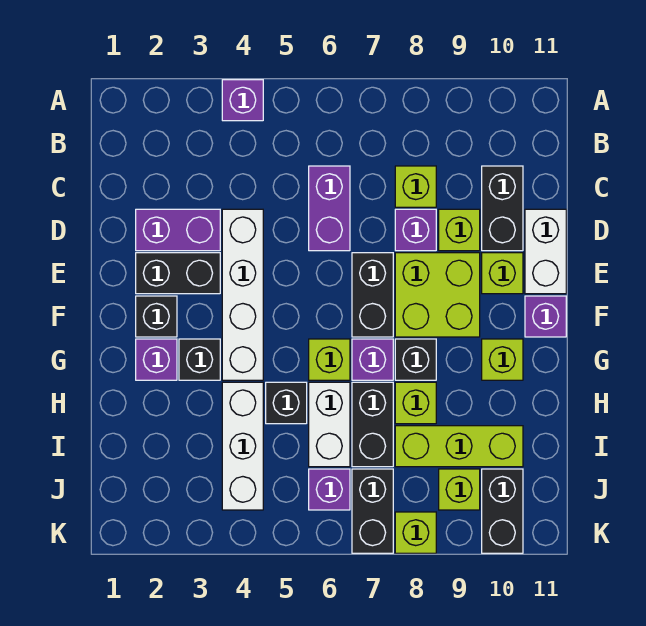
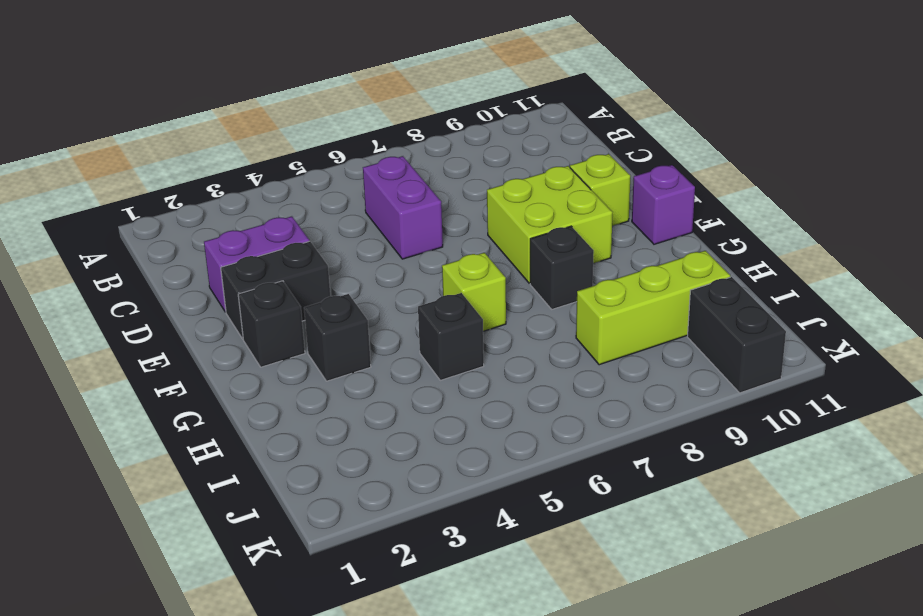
none -> purple brick A4 level 1
none -> lime brick C8 level 1
none -> black brick C10:D10 level 1
none -> white brick D4:G4 level 1

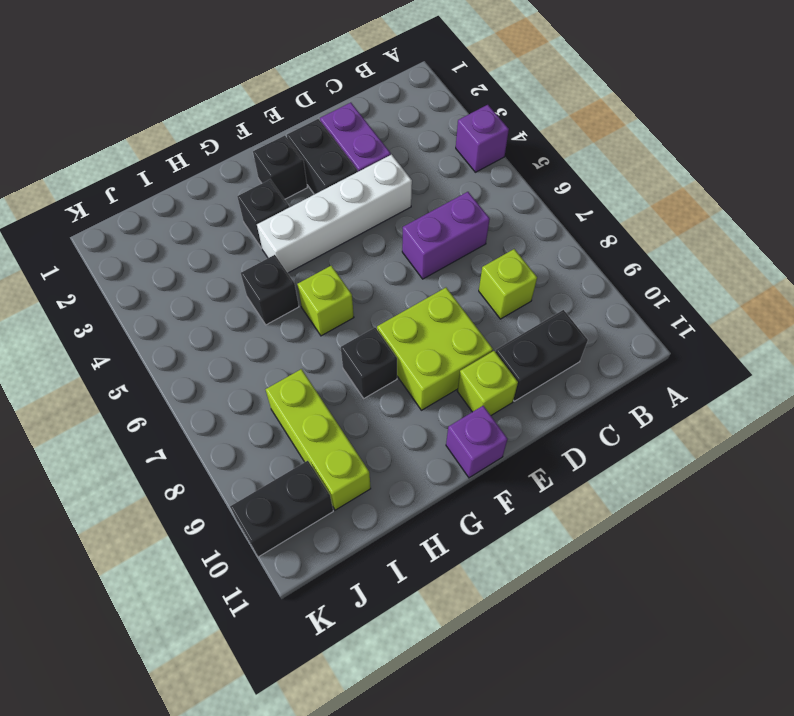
none -> purple brick D8 level 1
none -> lime brick D9 level 1
none -> white brick D11:E11 level 1
none -> black brick E7:F7 level 1

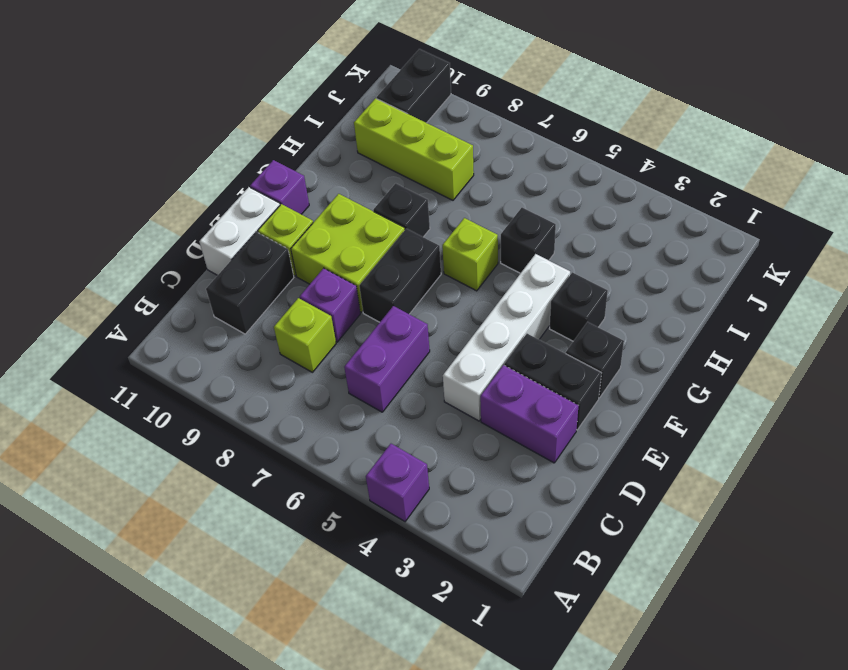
none -> lime brick D9 level 1
none -> purple brick G2 level 1
none -> purple brick G7 level 1
none -> lime brick G10 level 1

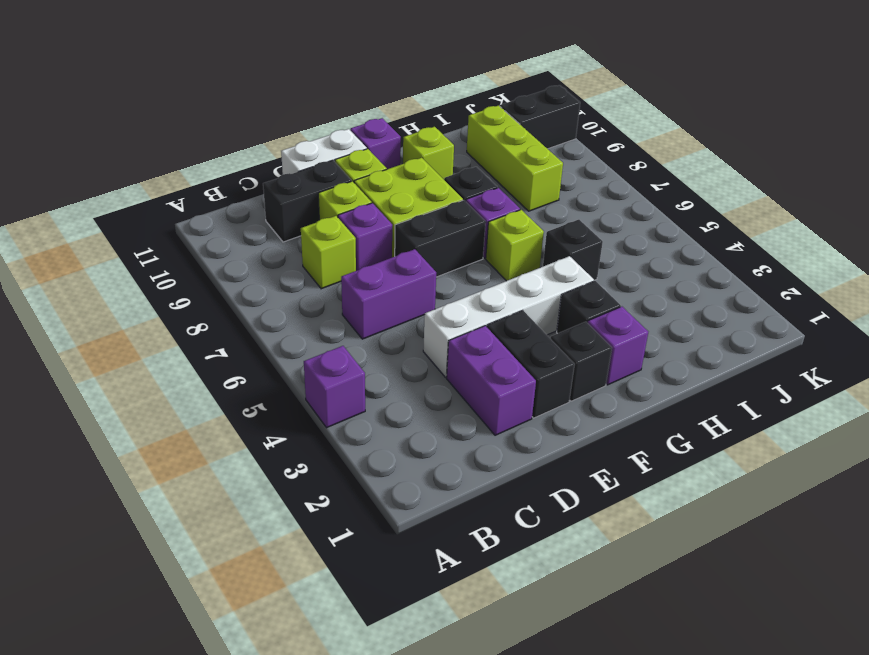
none -> white brick H4:J4 level 1
none -> white brick H6:I6 level 1
none -> black brick H7:I7 level 1
none -> lime brick H8 level 1

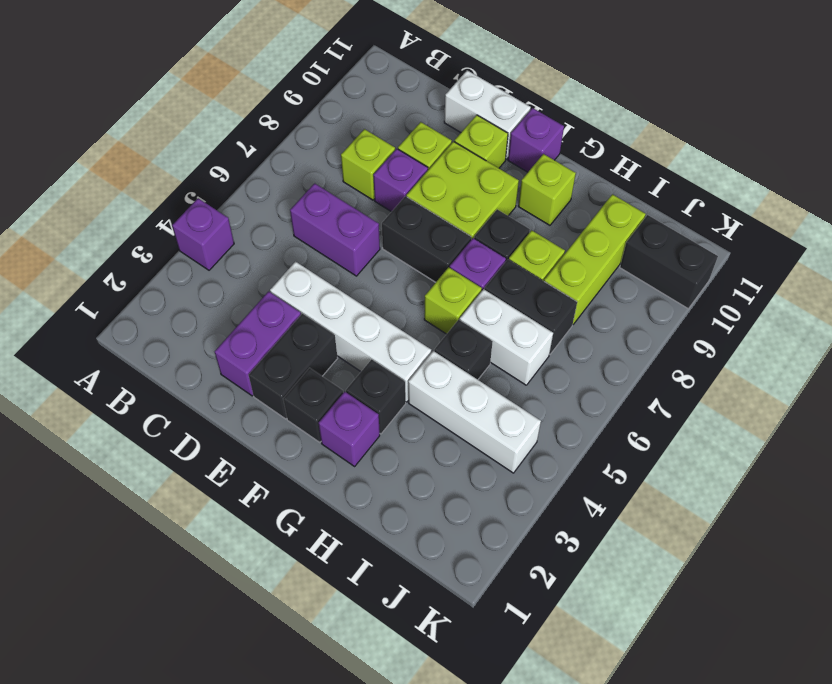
none -> black brick C10:D10 level 1
none -> purple brick J6 level 1
none -> black brick J7:K7 level 1
none -> lime brick J9 level 1

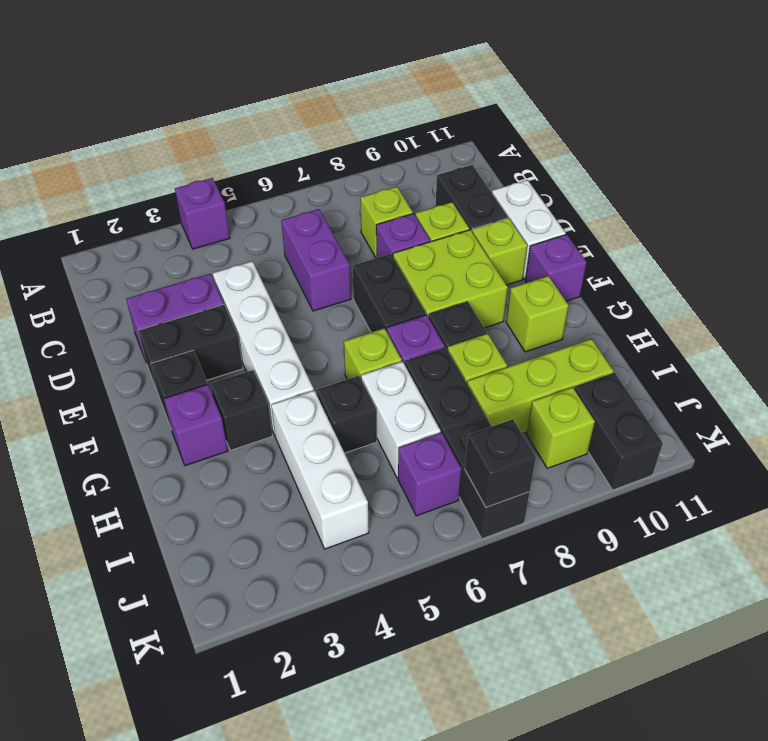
black brick K7 level 2 -> none
none -> lime brick K8 level 1

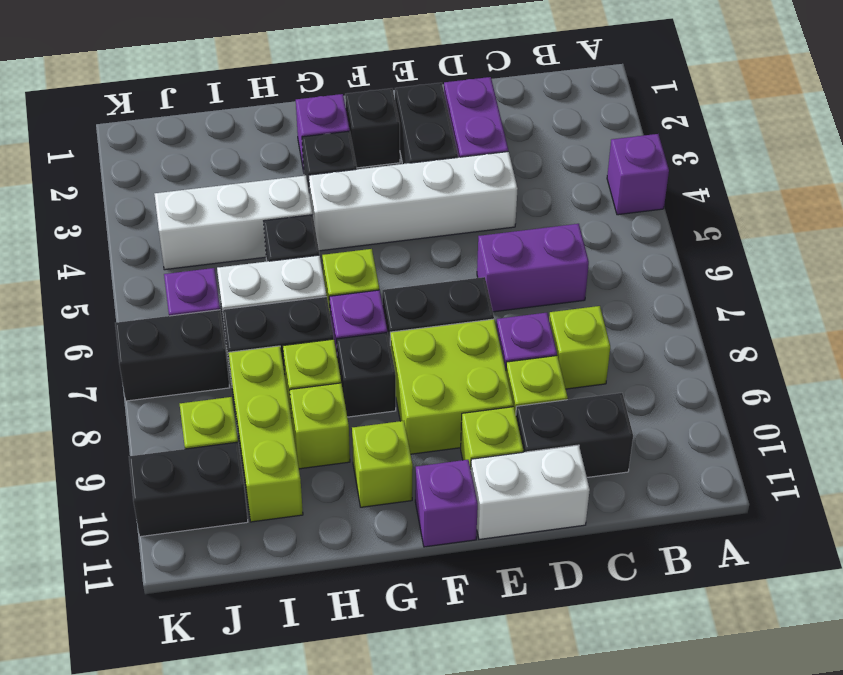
lime brick H9 level 1 -> lime brick K8 level 1

